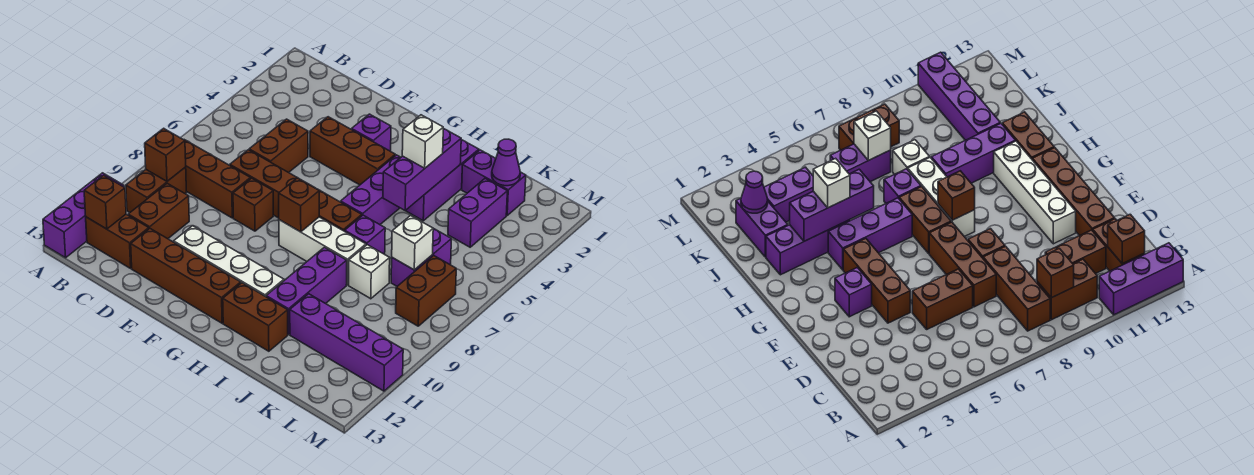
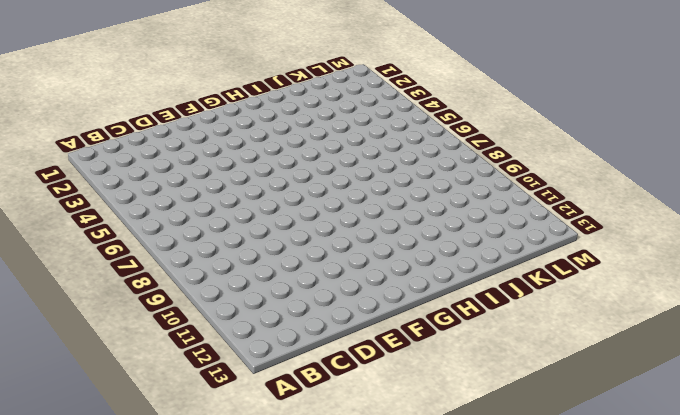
none -> purple brick A11:A13 level 1
none -> brown brick B8:D8 level 1
none -> brown brick B9:B10 level 1
none -> brown brick B12:C12 level 1

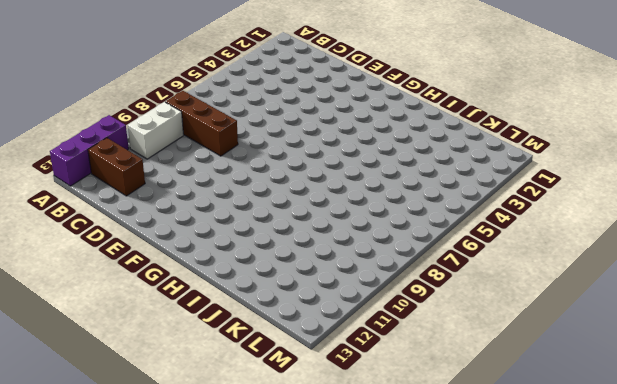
white brick B9:B10 level 1 -> brown brick B9:B10 level 1
none -> brown brick C10:C11 level 1
none -> brown brick D5:D6 level 1
none -> brown brick D7:F7 level 1
none -> brown brick D12:G12 level 1

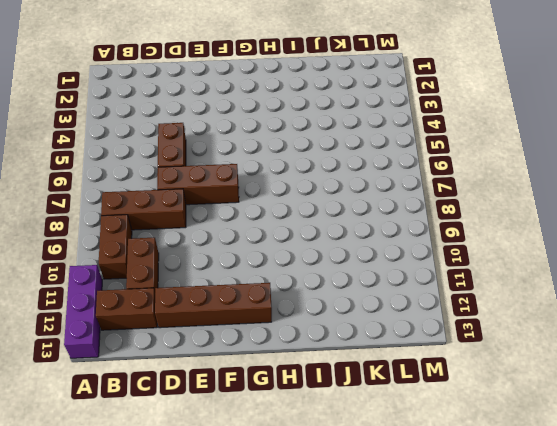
none -> brown brick E4:G4 level 1
none -> brown brick E8 level 1
none -> white brick E11:H11 level 1
none -> purple brick F3 level 1

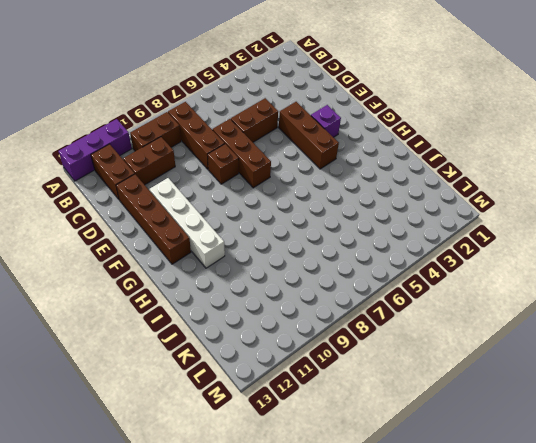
none -> brown brick G7:H7 level 1
none -> white brick G8:I8 level 1
none -> purple brick H4:H6 level 1
none -> brown brick H12:I12 level 1

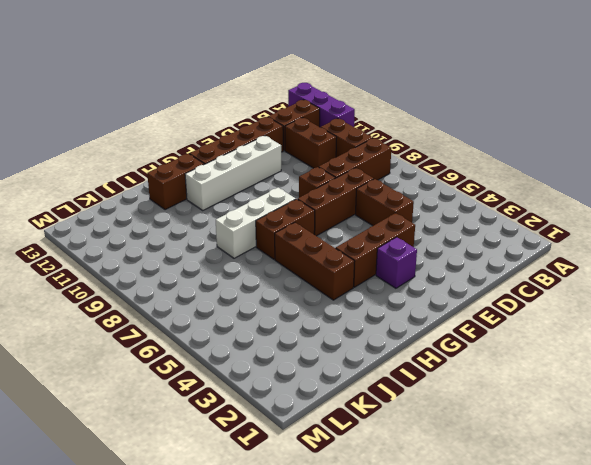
brown brick H4:H6 level 1 -> purple brick H4:H6 level 1
none -> purple brick I2:I4 level 1
none -> purple brick I7 level 1
none -> purple brick I9:I11 level 1
none -> purple brick J2:K2 level 1

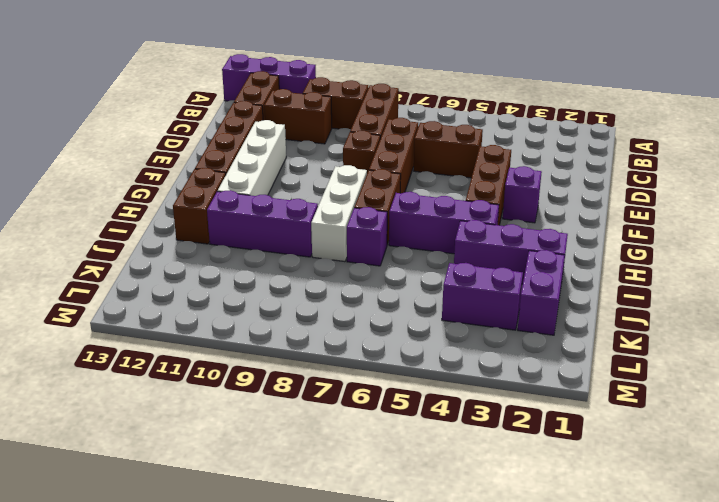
none -> white brick J8 level 1
none -> purple brick J11:M11 level 1
none -> purple brick K6:K7 level 1
none -> brown brick L7:L8 level 1

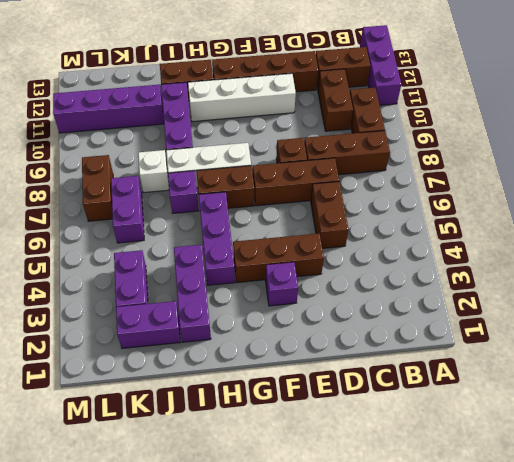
none -> brown brick B9 level 2
none -> brown brick B12 level 2
none -> brown brick G8 level 2
none -> purple brick I3:I5 level 2

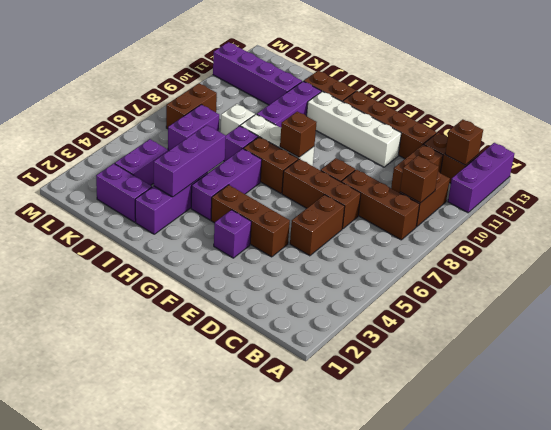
none -> purple cone K2 level 2
none -> white brick K7 level 2
none -> white brick I4 level 3

